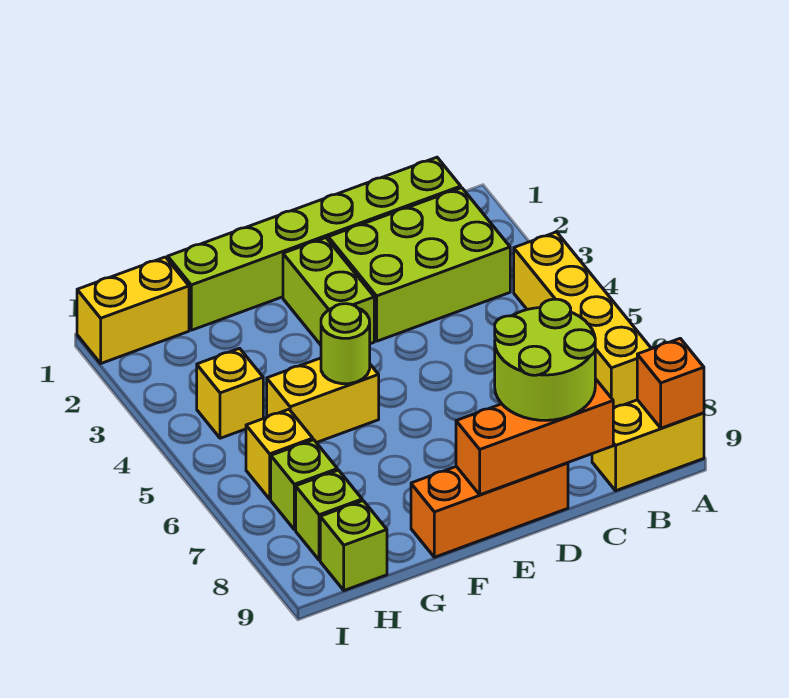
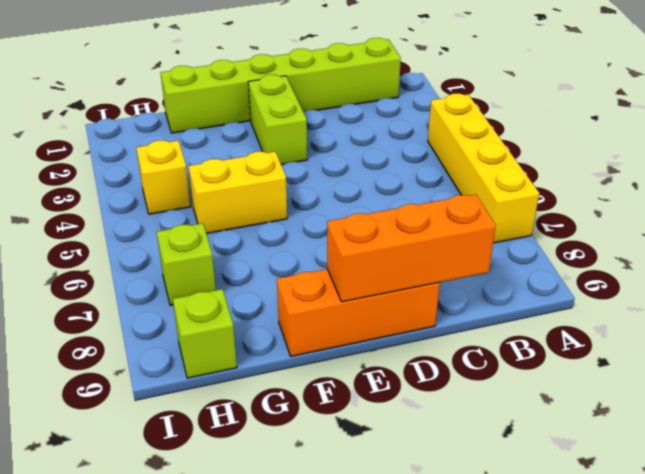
none -> yellow brick A9:B9 level 1
none -> lime brick B2:D3 level 1
none -> yellow brick H1:I1 level 1

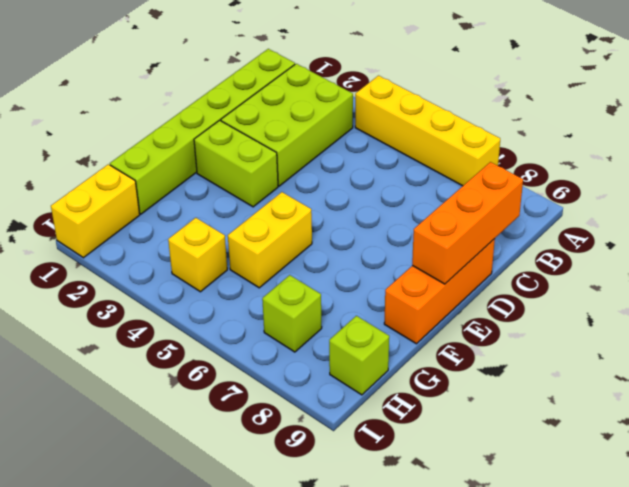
none -> yellow brick A9:B9 level 1
none -> yellow brick H6 level 1
none -> lime brick H8 level 1

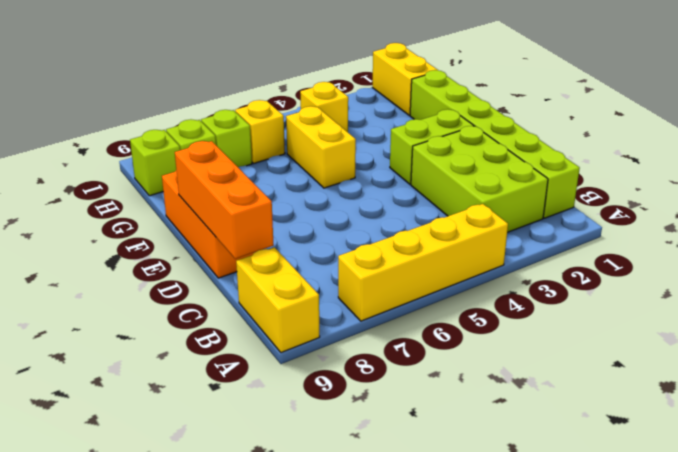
none -> orange brick A9 level 2
none -> lime round brick F5 level 2
none -> lime round brick C8:D9 level 3

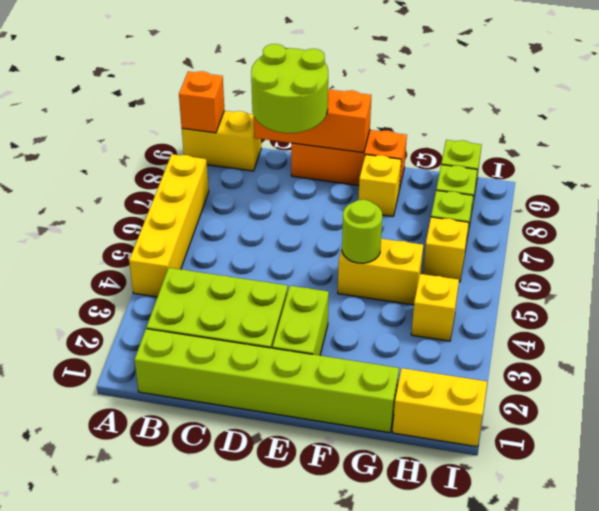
yellow brick F8 level 1 -> none

